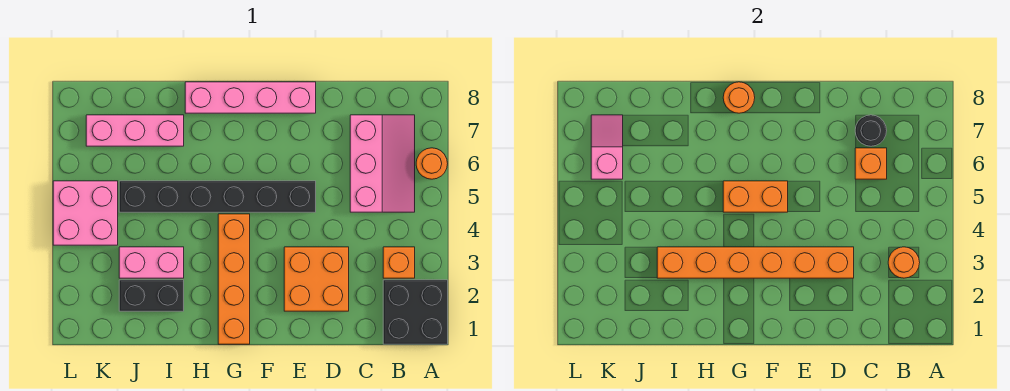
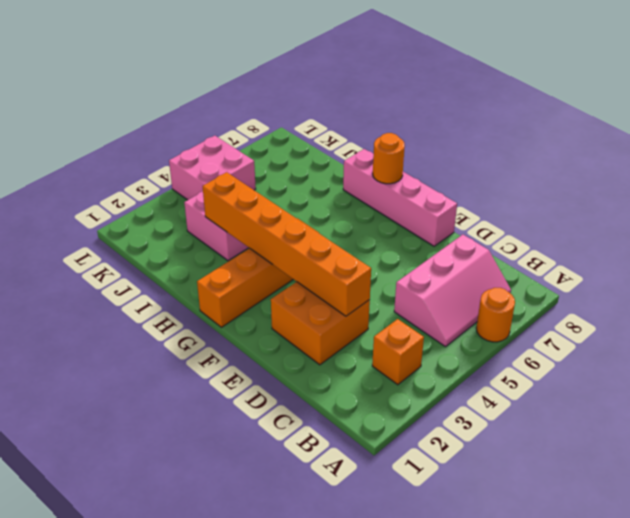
none -> black brick A1:B2 level 1
none -> black brick E5:J5 level 1
none -> black brick I2:J2 level 1

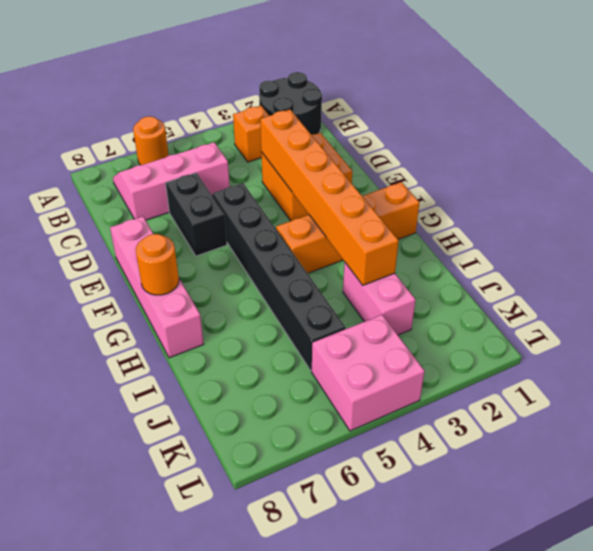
black round brick A1:B2 level 1 -> black brick A1:B2 level 1
black brick D6:E6 level 1 -> black brick I2:J2 level 1
none -> pink brick I7:K7 level 1
none -> orange round brick B3 level 2
none -> orange brick C6 level 2

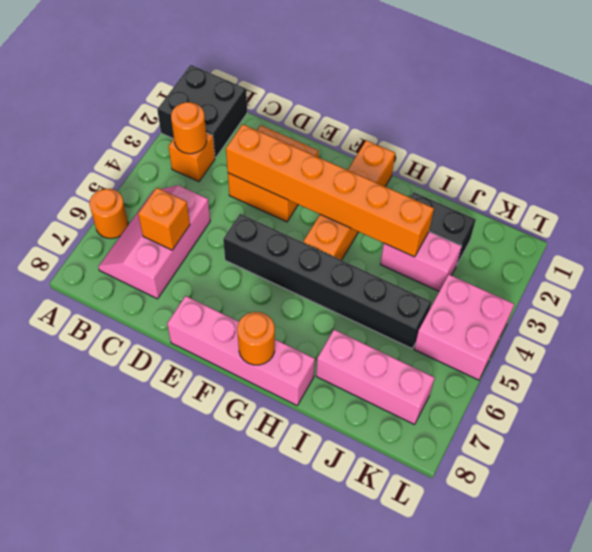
none -> black round brick C7 level 2
none -> orange brick F5:G5 level 2
none -> pink slope K6:K7 level 2 top 6

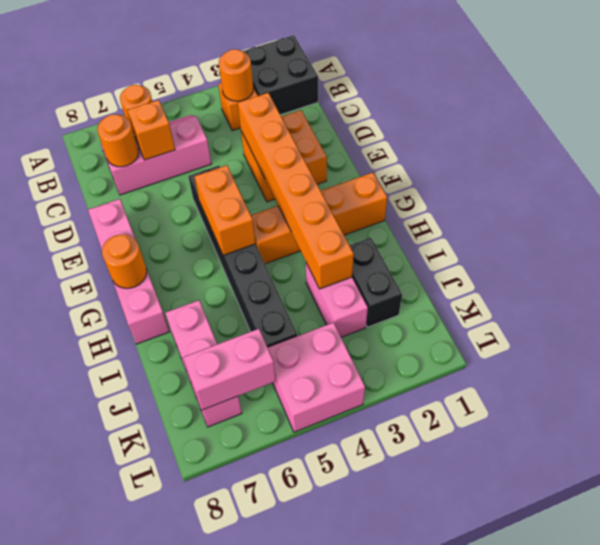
orange round brick C7 level 2 -> black round brick C7 level 2
pink brick K6:K7 level 2 -> pink slope K6:K7 level 2 top 6

